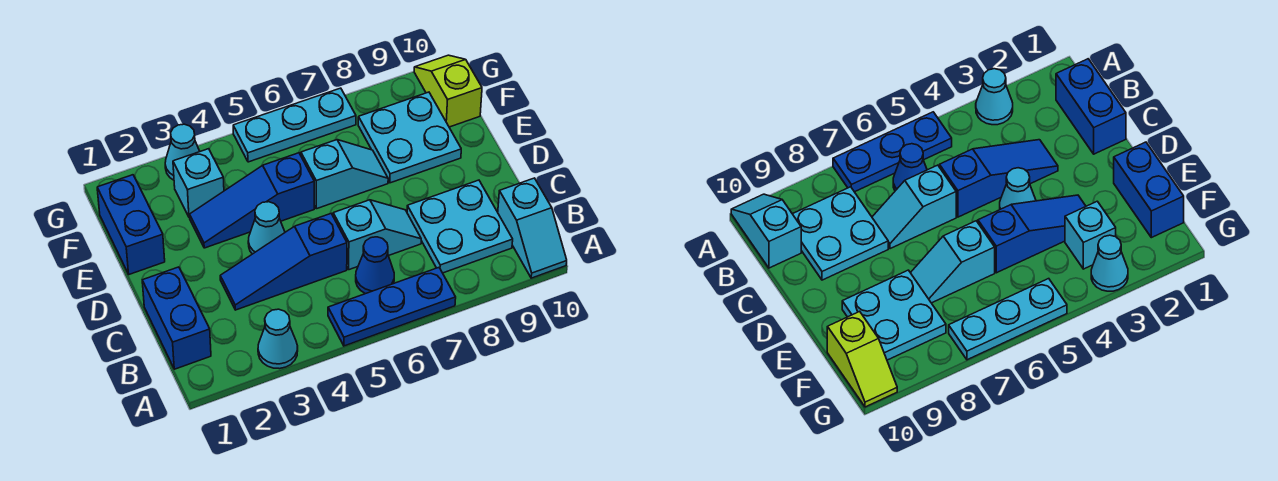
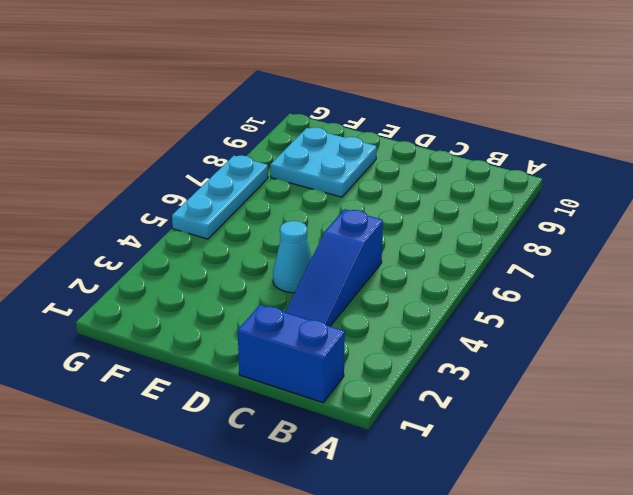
none -> cyan cone A3 level 1
none -> blue plate A5:A7 level 1
none -> cyan slope A10:B10 level 1 top B

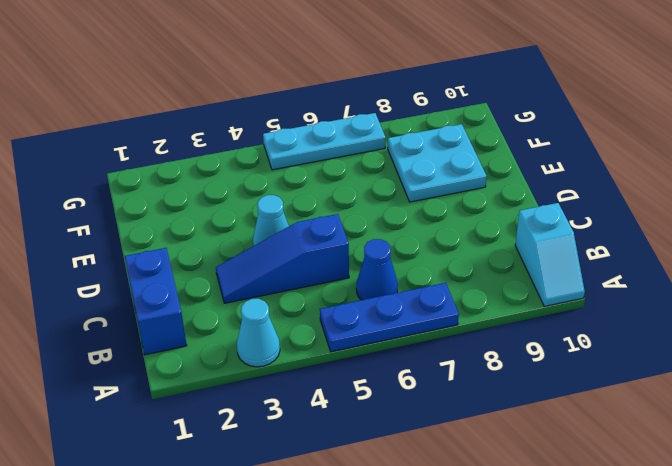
none -> cyan plate B8:C9 level 1
none -> cyan slope C6:C7 level 1 top 6
none -> blue brick E1:F1 level 1

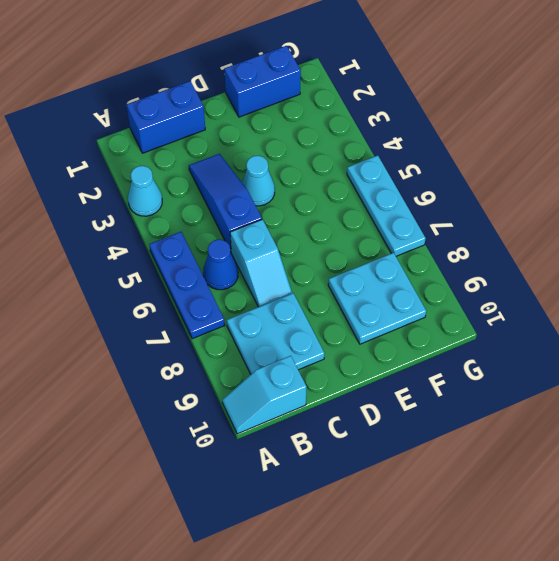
none -> blue slope E3:E5 level 1 top 5
none -> cyan slope E6:E7 level 1 top 6
none -> cyan brick F3 level 1

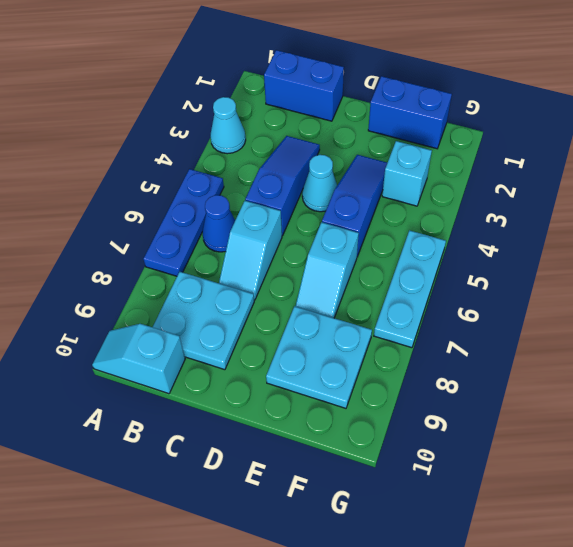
none -> lime slope F10:G10 level 1 top F
none -> cyan cone G3 level 1

